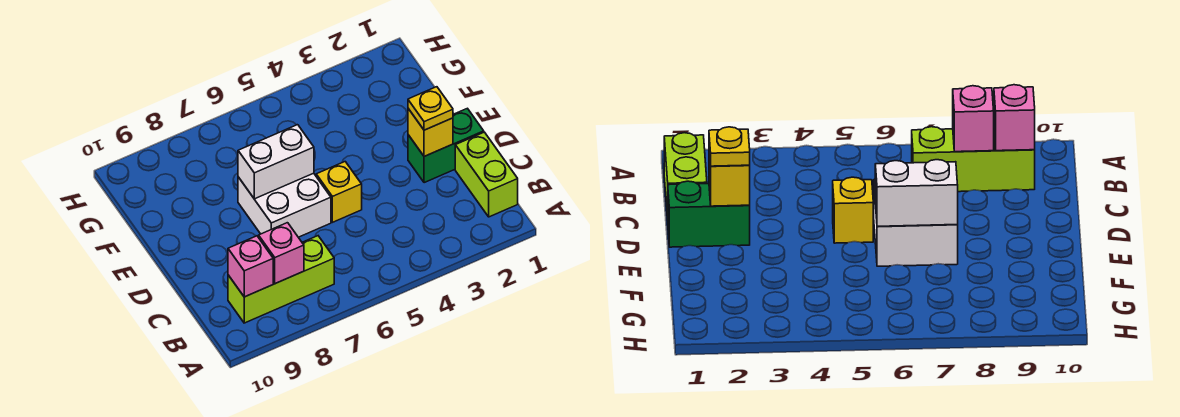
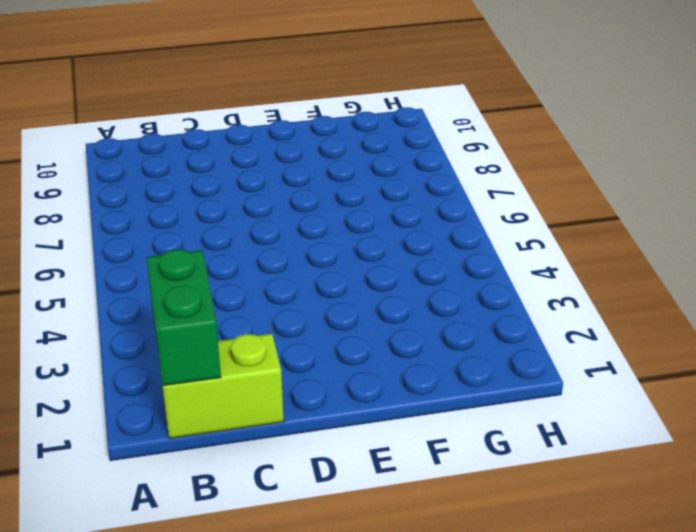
green brick B1:B2 level 2 -> green brick D1:D2 level 1
none -> lime brick B7:B9 level 1
none -> yellow brick D5 level 1

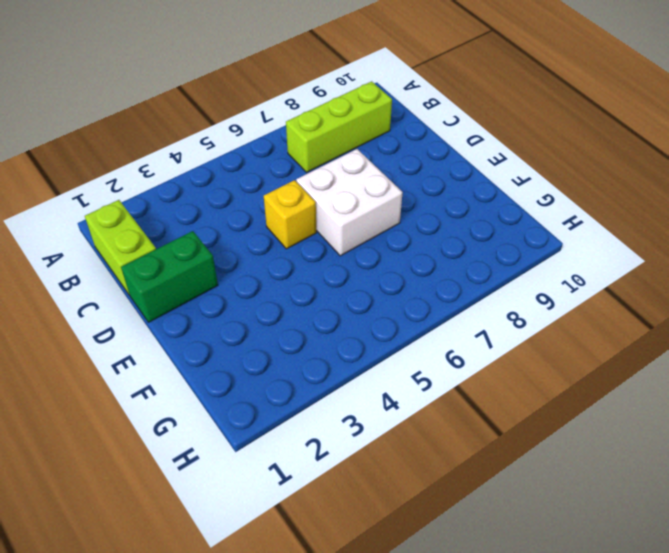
none -> pink brick B8 level 2
none -> pink brick B9 level 2

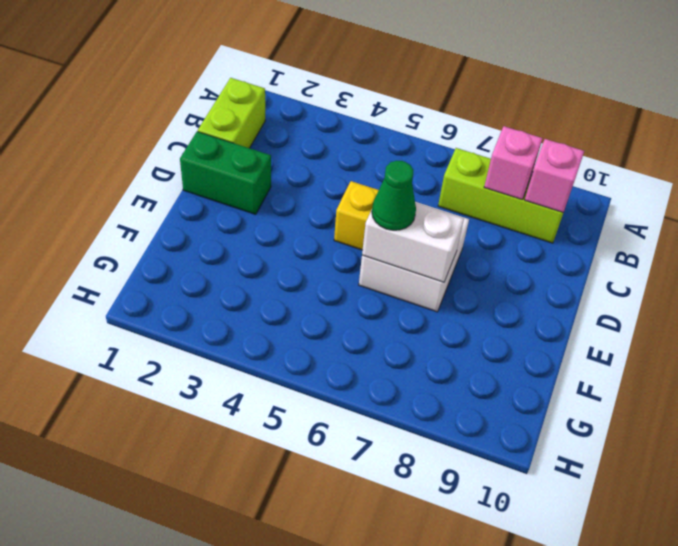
green cone E6 level 3 -> none
none -> yellow brick D2 level 2
none -> yellow plate D2 level 3

